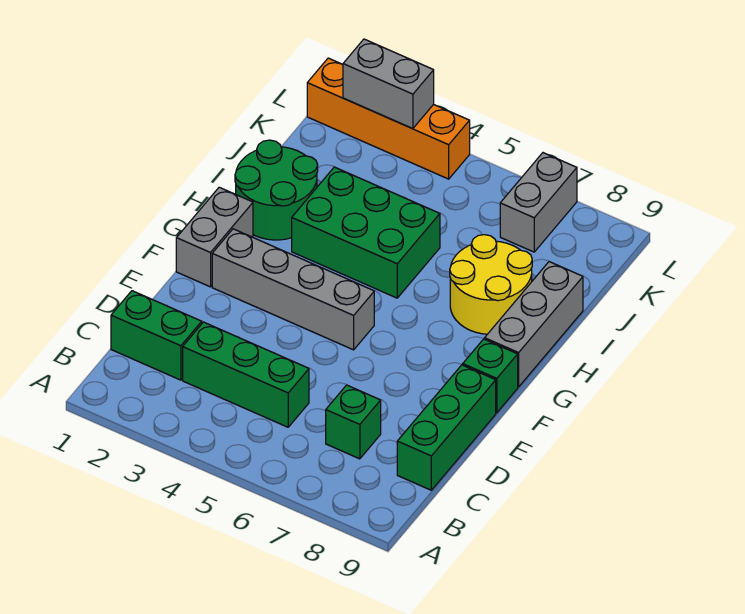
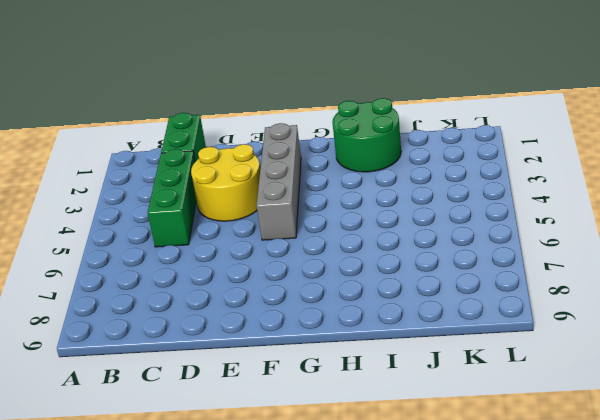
yellow round brick D3:E4 level 1 -> yellow round brick H7:I8 level 1
none -> green brick C7 level 1
none -> green brick C9:E9 level 1
none -> grey brick F1:G1 level 1

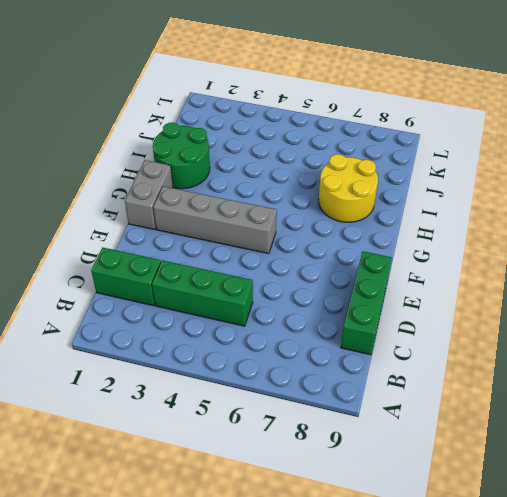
none -> green brick C7 level 1
none -> green brick F9 level 1
none -> grey brick G9:I9 level 1

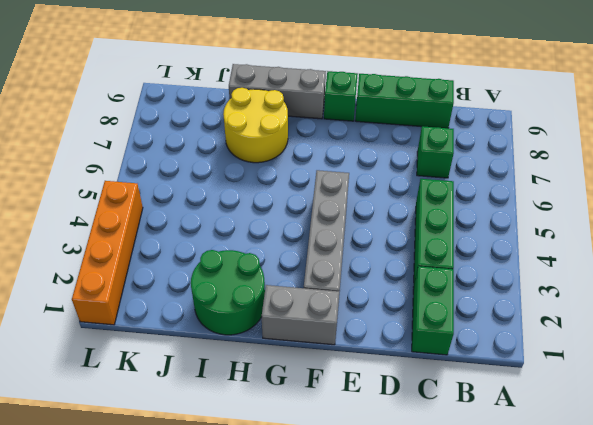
none -> green brick H3:I5 level 1
none -> grey brick K7:L7 level 1
none -> grey brick L2:L3 level 2

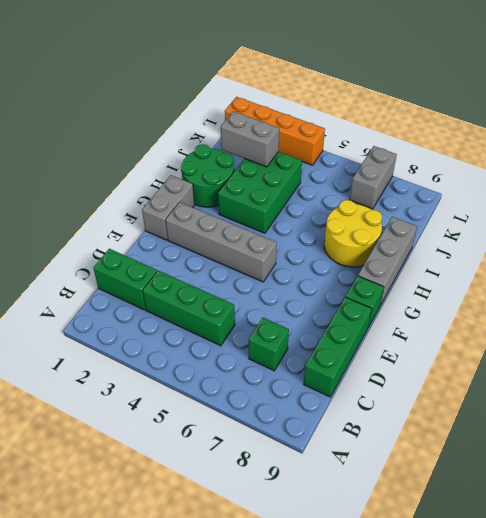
green brick H3:J4 level 1 -> green brick H3:I5 level 1
grey brick J2:J3 level 2 -> grey brick L2:L3 level 2

